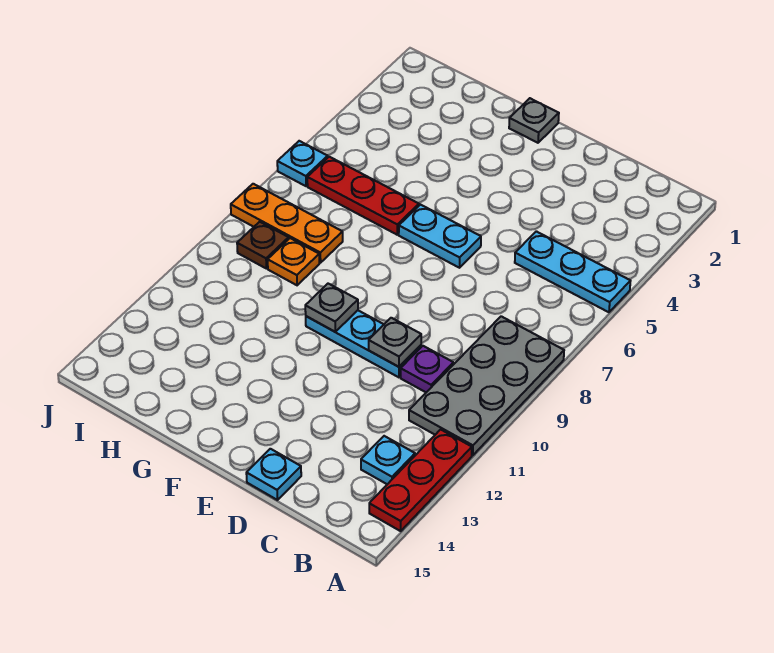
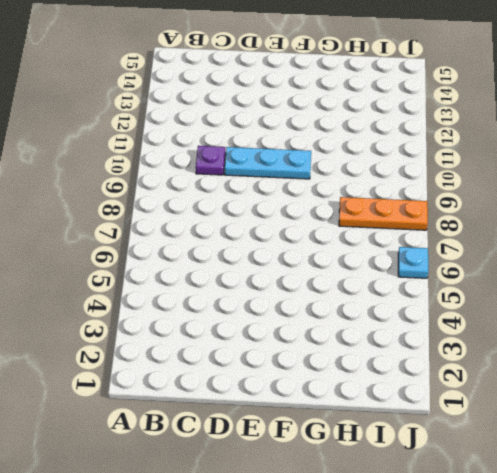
none -> cyan plate A5:C5 level 1
none -> grey plate A8:B11 level 1
none -> red plate A12:A14 level 1

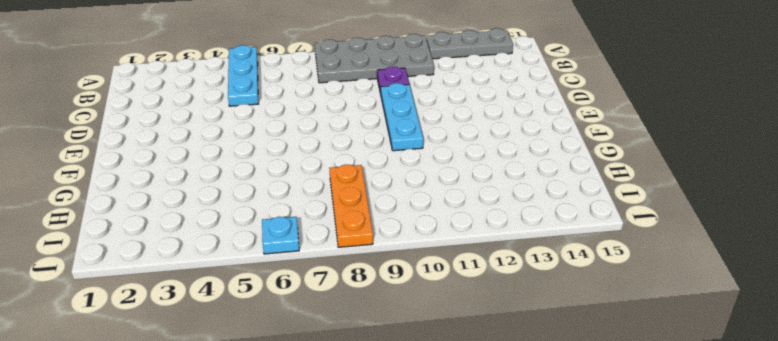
grey plate A12:A14 level 1 -> red plate A12:A14 level 1
none -> cyan plate B13 level 1
none -> cyan plate D15 level 1
none -> cyan plate E6:F6 level 1

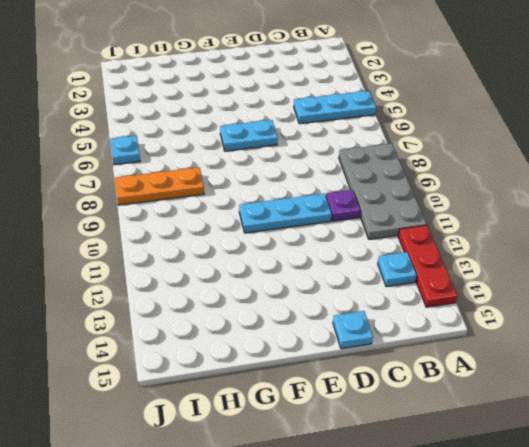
none -> grey plate F1 level 1
none -> red plate G6:I6 level 1
none -> orange plate H9 level 1

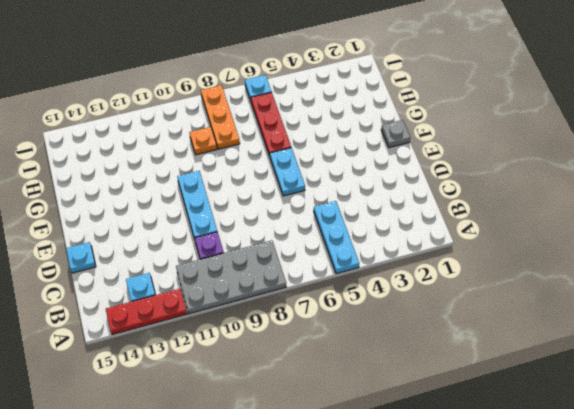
none -> brown plate I9 level 1
none -> grey plate D10 level 2
none -> grey plate F10 level 2

